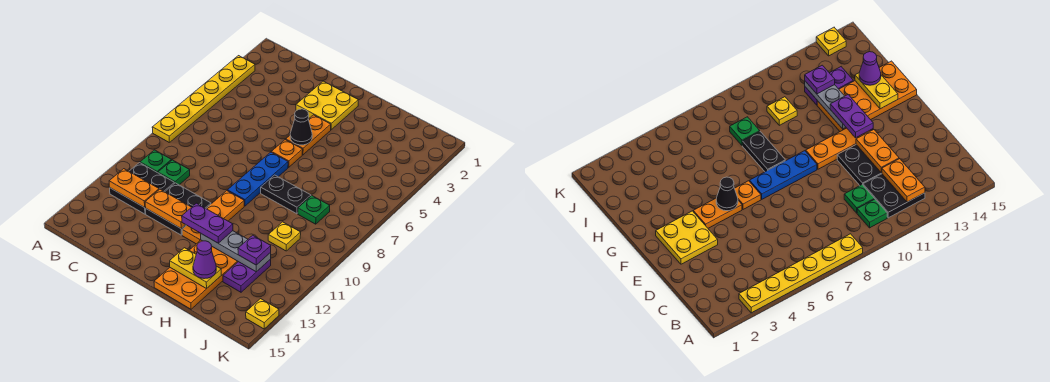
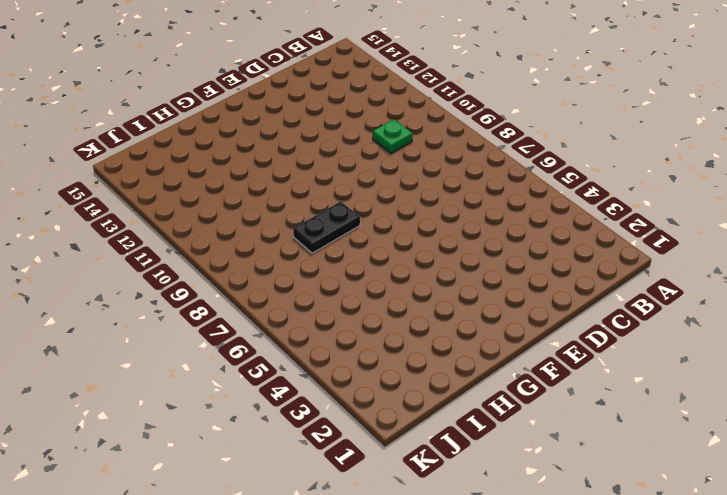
none -> yellow plate A3:A8 level 1
none -> green plate B10 level 1
none -> black plate B11:C12 level 1

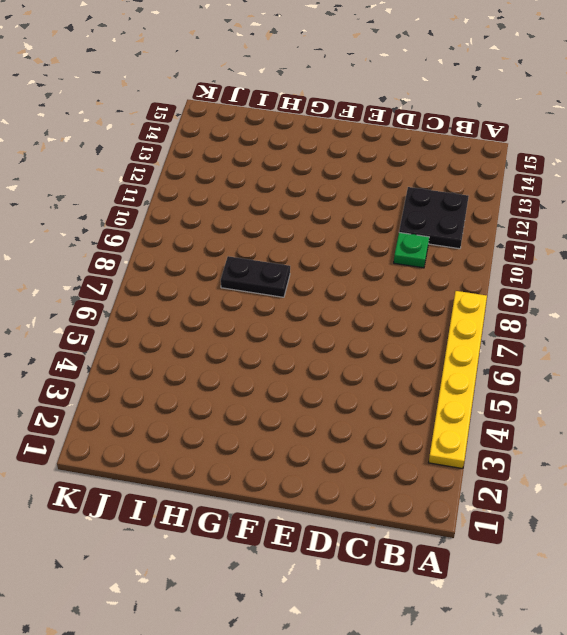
none -> green plate B10 level 1
none -> black plate D11:E12 level 1
none -> yellow plate E2:F3 level 1

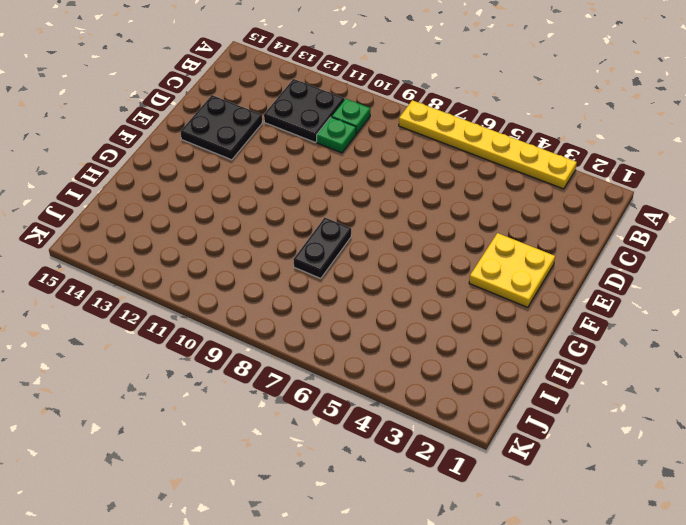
black plate D13:E14 level 1 -> black plate D11:E12 level 1
none -> orange plate F4:F5 level 1
none -> orange plate F6 level 1
none -> blue plate F7:F9 level 1

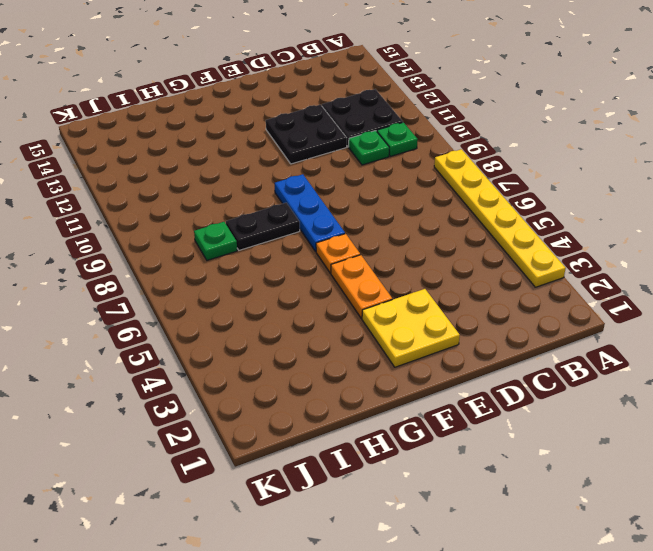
none -> orange plate F10:F12 level 1
none -> orange plate G12:H15 level 1
none -> yellow plate I10 level 1

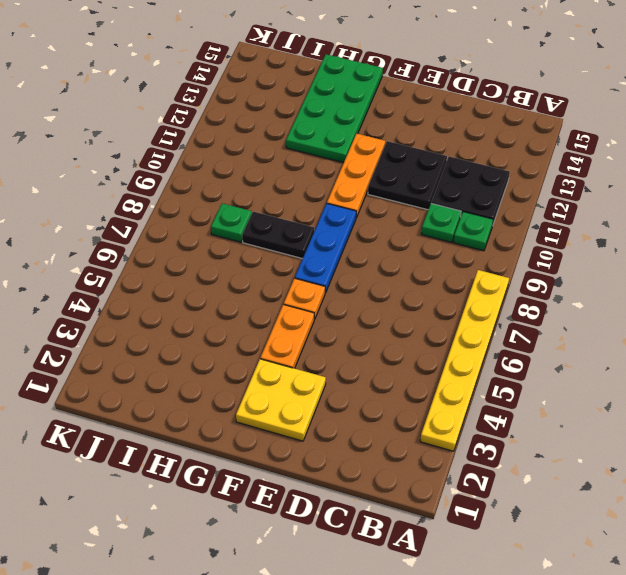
green plate G12:H15 level 1 -> orange plate G12:H15 level 1
none -> yellow plate I10 level 1
none -> purple plate I12:I13 level 1
none -> yellow plate K14 level 1

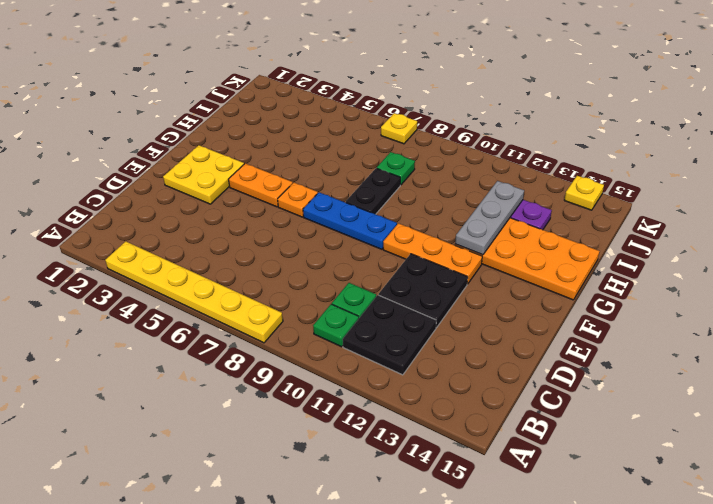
yellow plate K7 level 1 -> yellow plate I10 level 1
none -> orange plate B12:C12 level 2
none -> orange plate D12:E12 level 2
none -> black cone F5 level 2

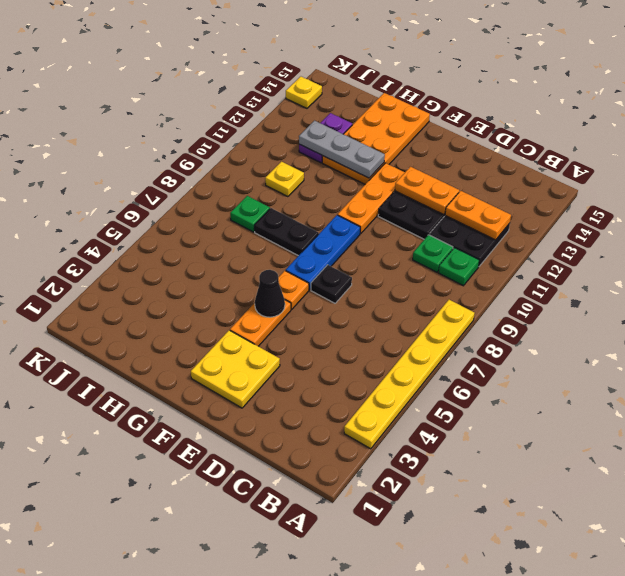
black plate E7 level 1 -> none
none -> yellow plate G14:H14 level 2
none -> purple plate F12:G12 level 3
none -> purple cone H14 level 3

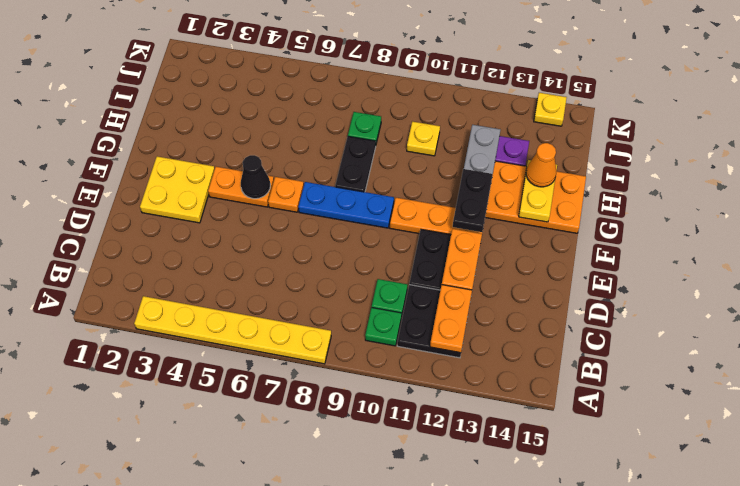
black plate F12:G12 level 3 -> purple plate F12:G12 level 3
orange cone H14 level 3 -> purple cone H14 level 3
none -> purple plate I12 level 3

